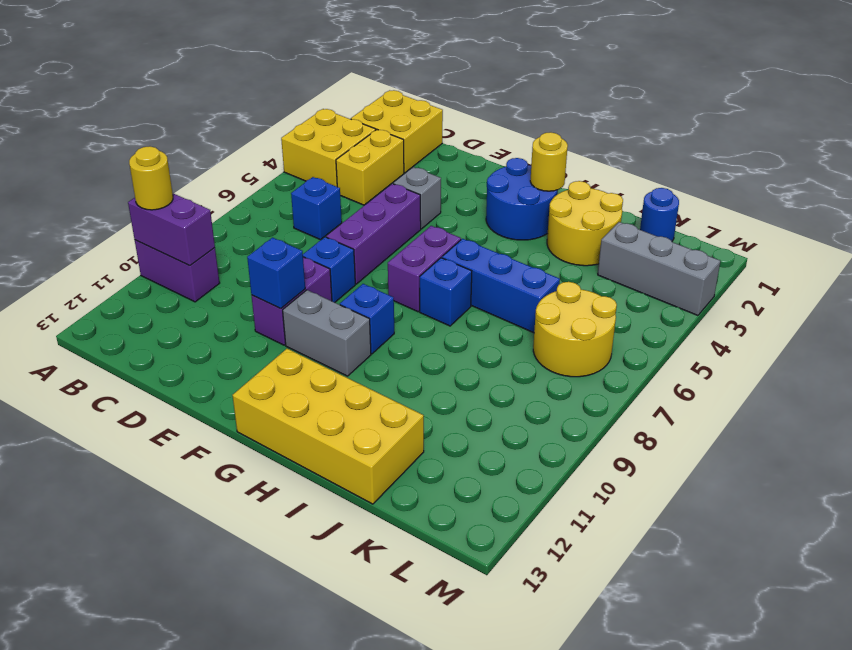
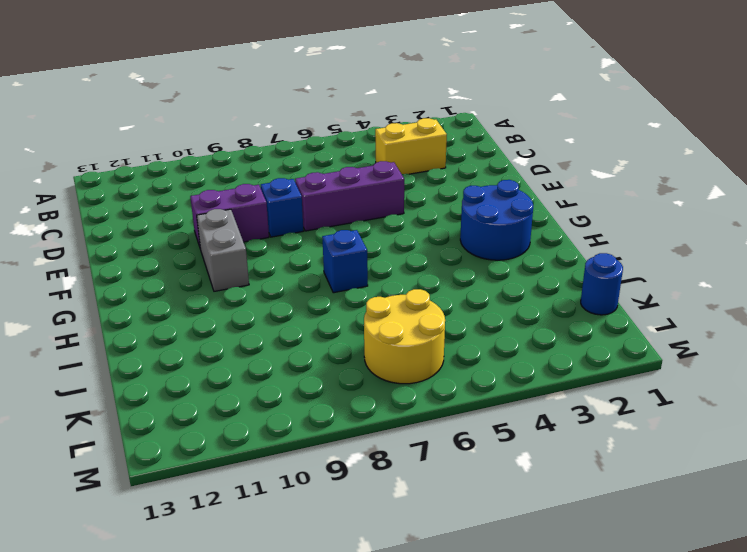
none -> yellow brick A3:B4 level 1
none -> purple brick A10:B10 level 1
none -> yellow brick B1:C2 level 1

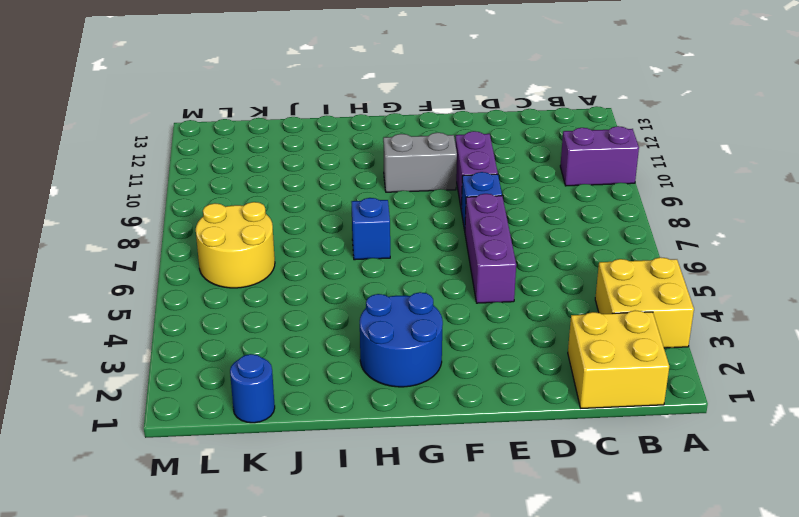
none -> yellow brick C3:C4 level 1
none -> blue brick C6 level 1
none -> grey brick E4 level 1

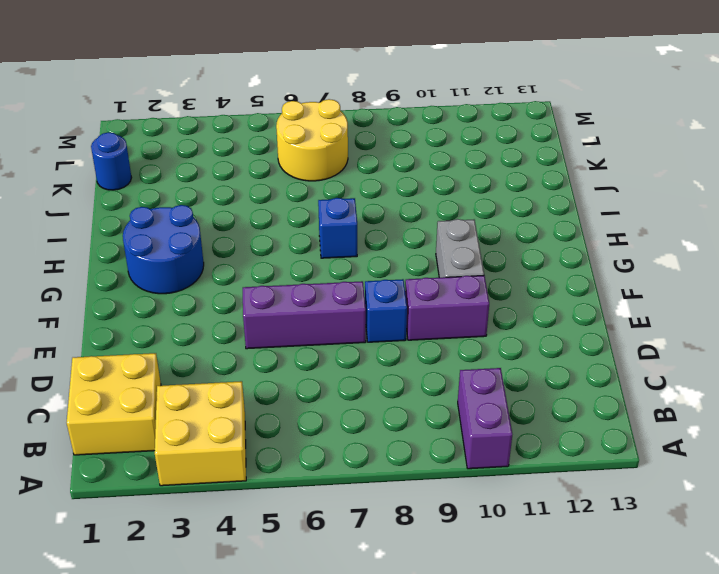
none -> yellow brick C3:C4 level 1
none -> blue brick C6 level 1
none -> grey brick E4 level 1

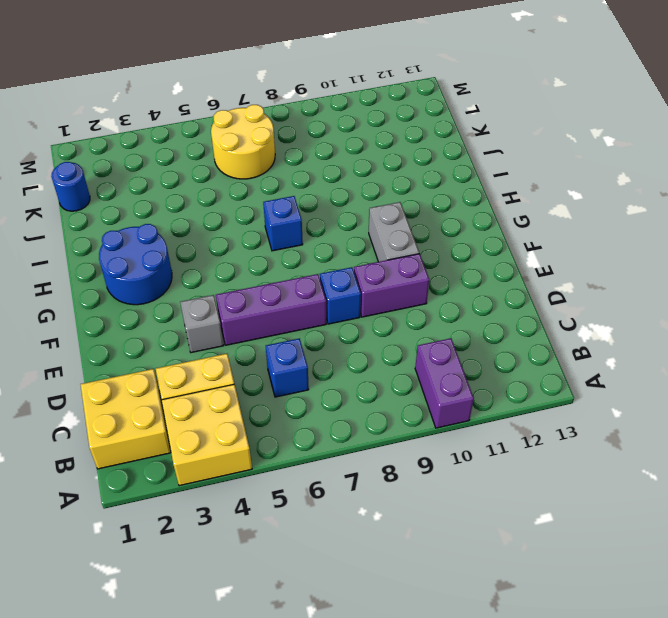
none -> purple brick G6:G7 level 1
none -> blue brick G9 level 1
none -> yellow brick G12:J13 level 1

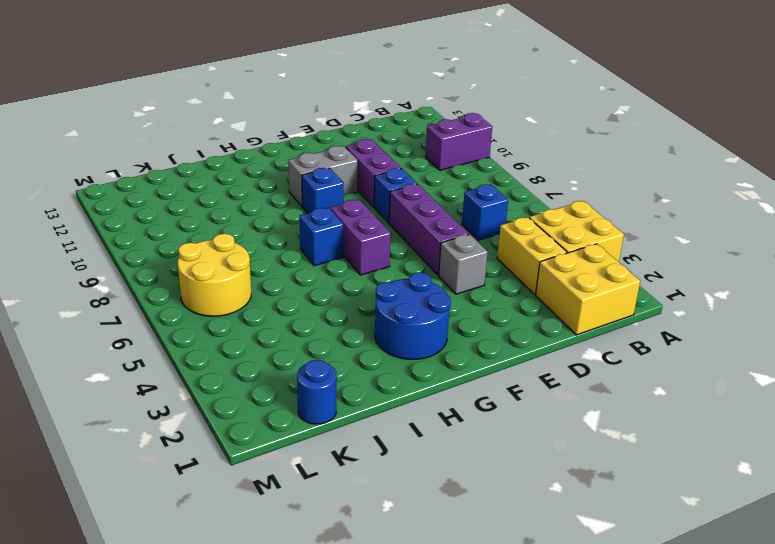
none -> yellow brick G12:J13 level 1
none -> blue brick H6:J6 level 1
none -> yellow round brick I2:J3 level 1

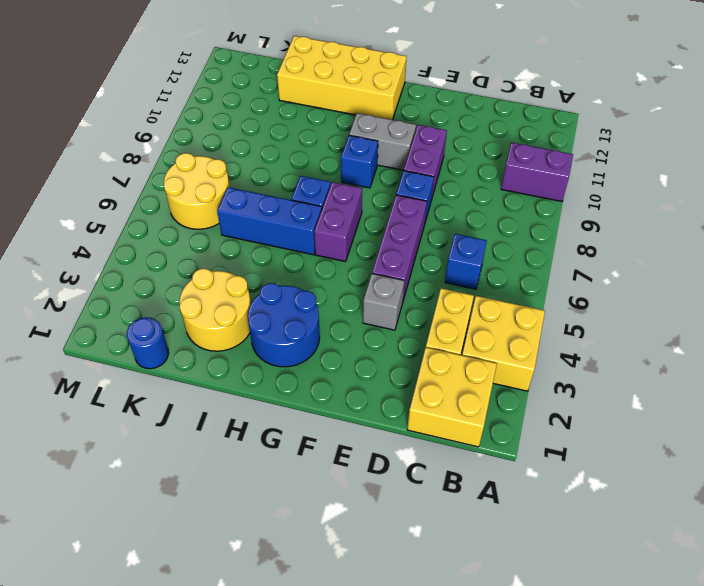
none -> grey brick K3:M3 level 1
none -> purple brick A10:B10 level 2
none -> blue brick E10 level 2

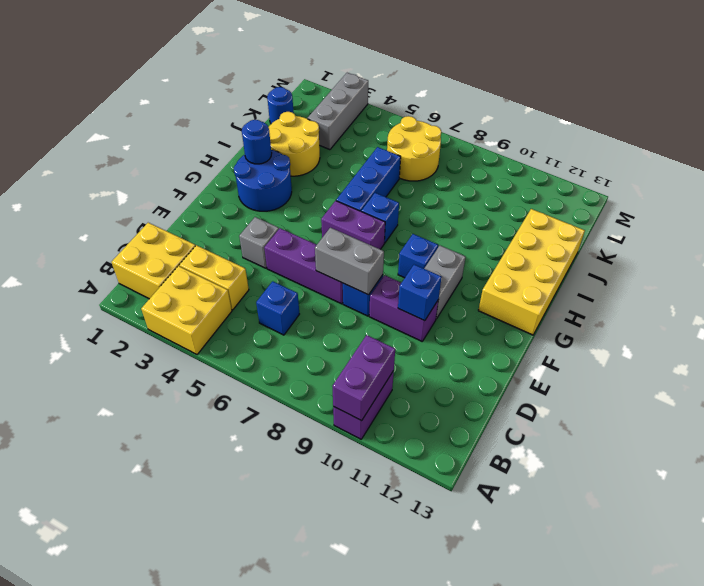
grey brick E7:E8 level 2 -> none
blue round brick H2 level 2 -> yellow round brick H2 level 2
none -> yellow round brick A10 level 3

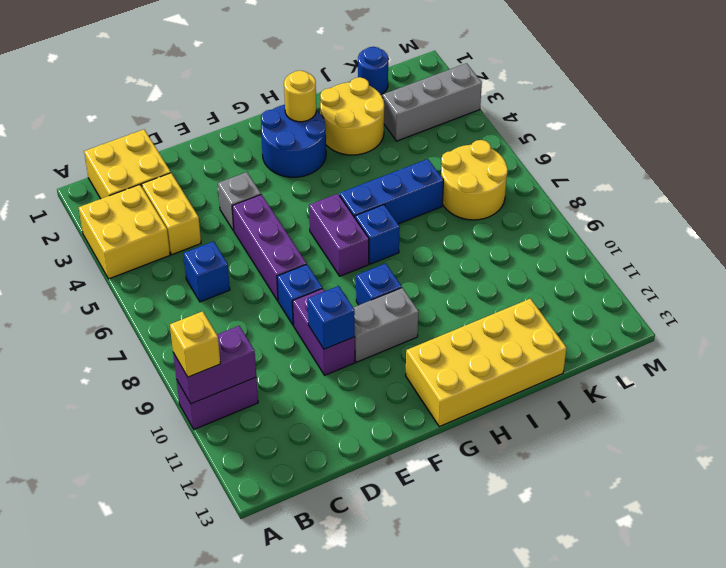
yellow brick A10 level 3 -> yellow round brick A10 level 3

